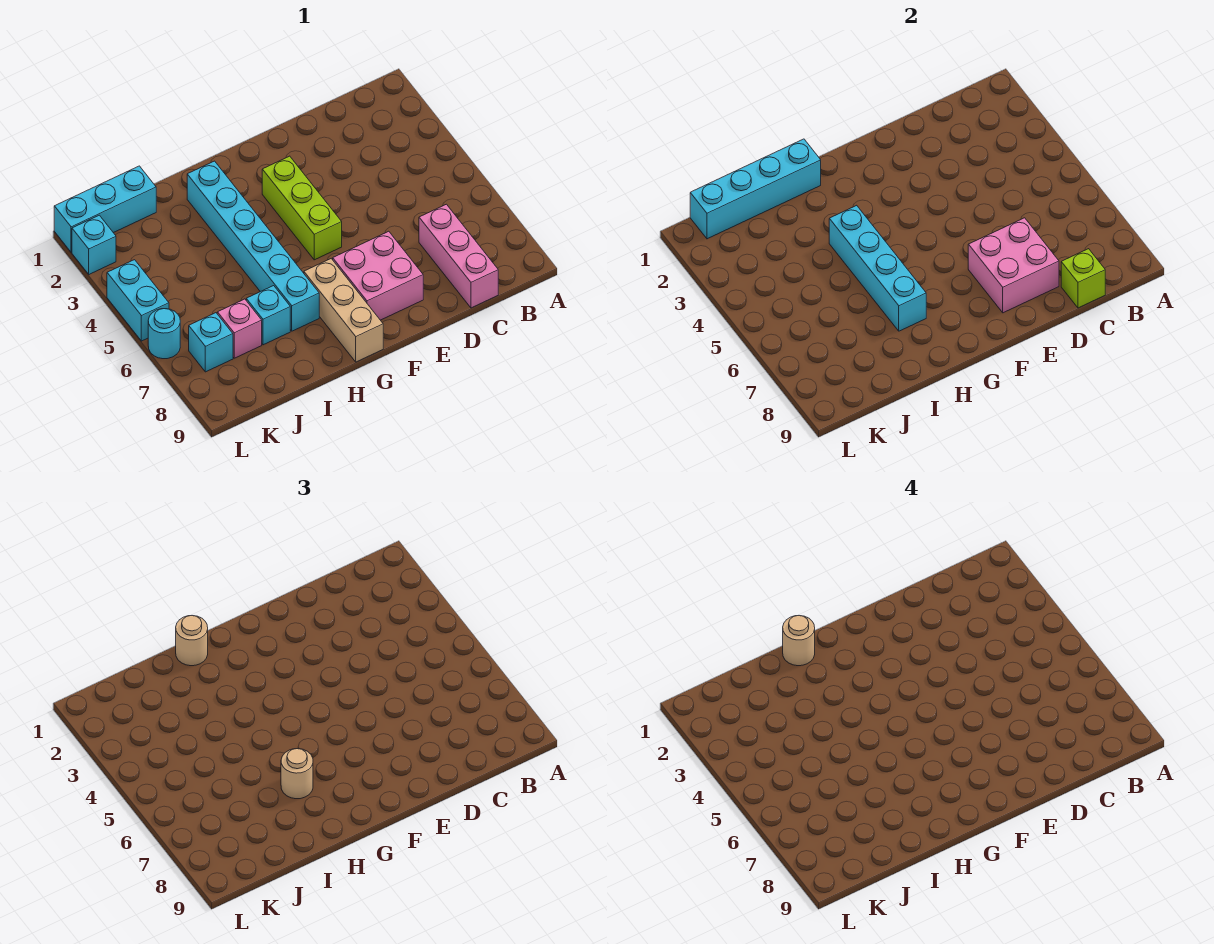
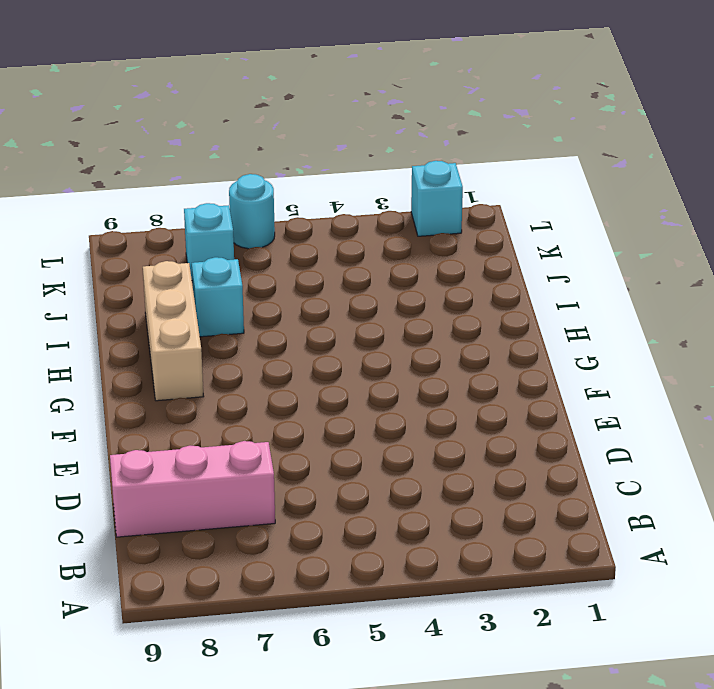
tan brick G8:I8 level 1 -> tan brick G7:G9 level 1
none -> pink brick E7:F8 level 1
none -> lime brick F3:F5 level 1
none -> cyan brick H2:H7 level 1

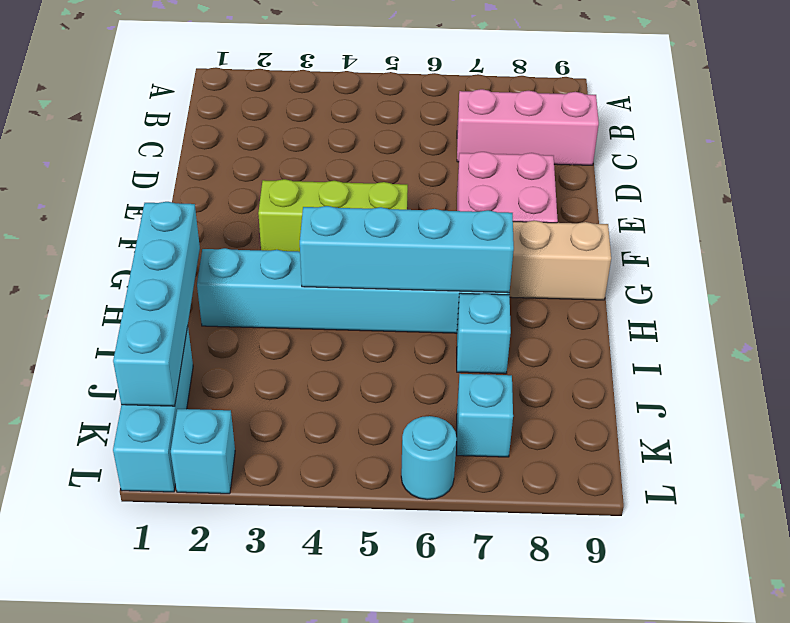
none -> pink brick J7 level 1
none -> cyan brick L4:L5 level 1
none -> lime brick C9 level 2

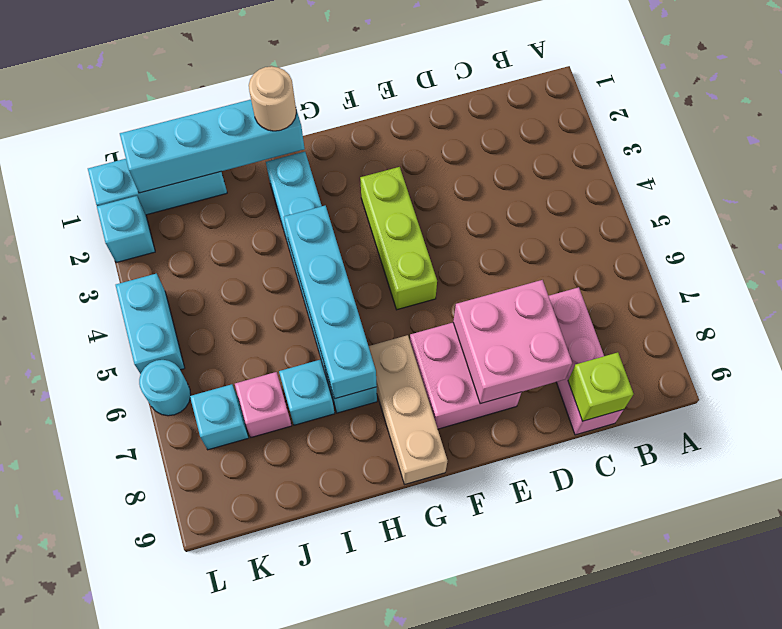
none -> tan round brick H7 level 3
none -> tan round brick H1 level 4

